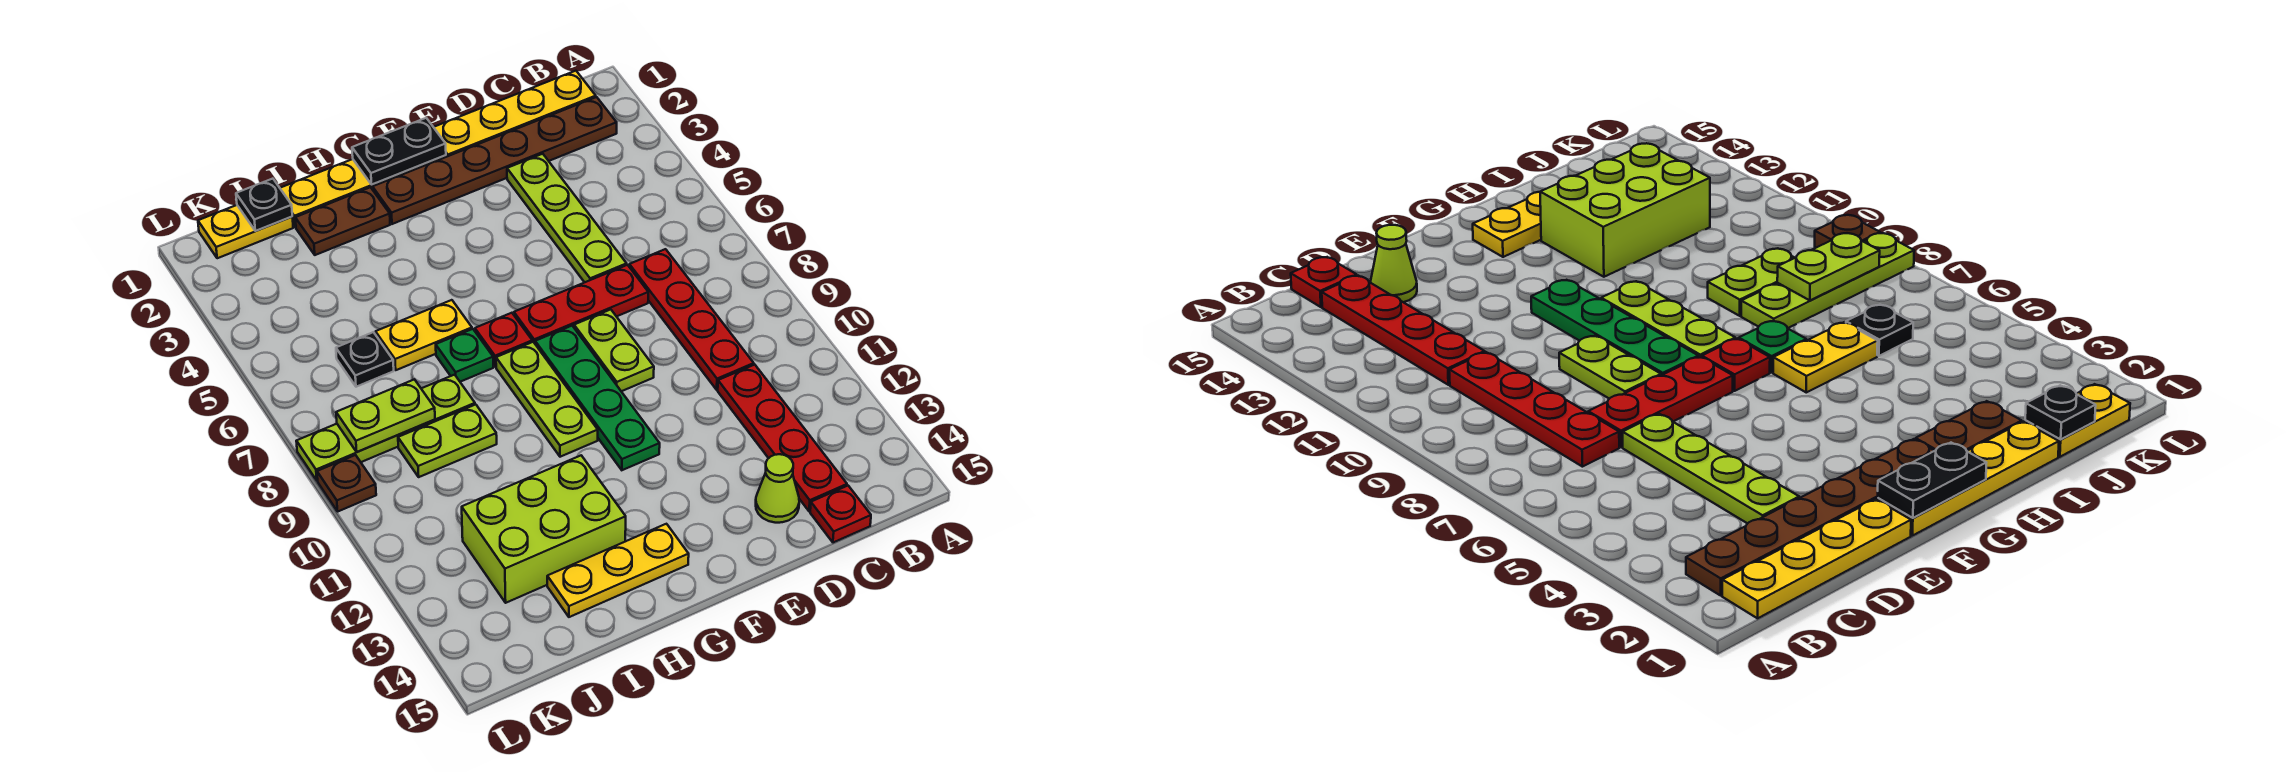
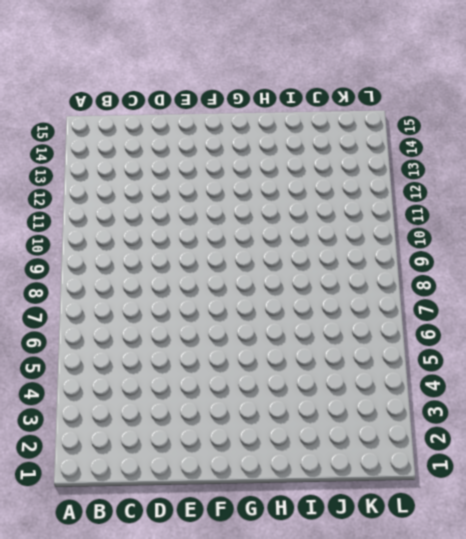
none -> yellow plate B1:E1 level 1
none -> brown plate B2:G2 level 1
none -> red plate C7:C10 level 1

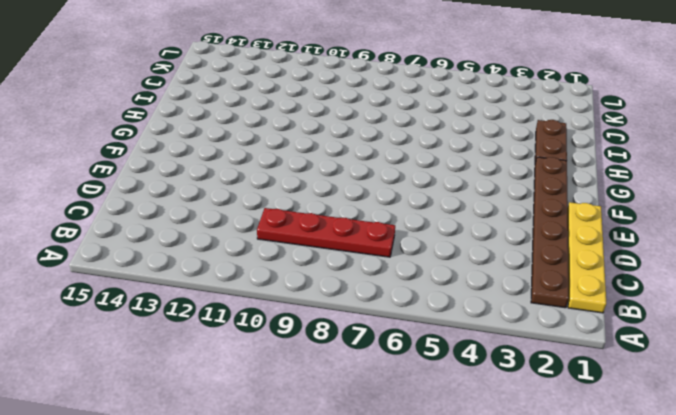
none -> red plate C11:C14 level 1
none -> red plate C15 level 1
none -> lime plate D3:D6 level 1

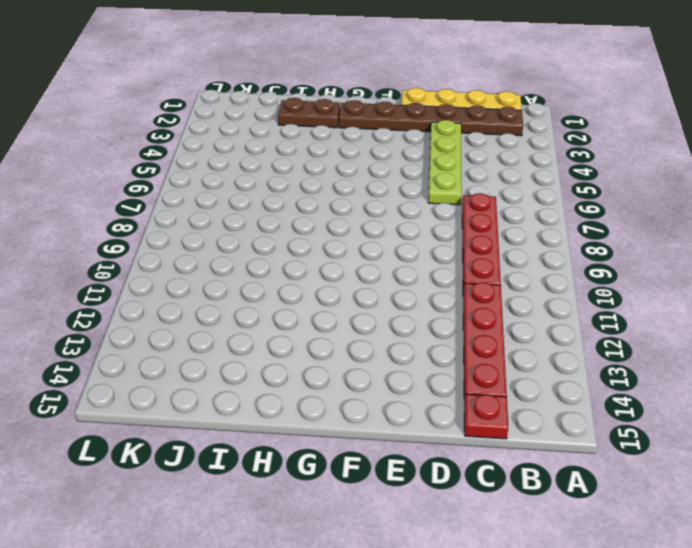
none -> red plate D7:F7 level 1
none -> lime cone D14 level 1
none -> lime plate E8:E9 level 1

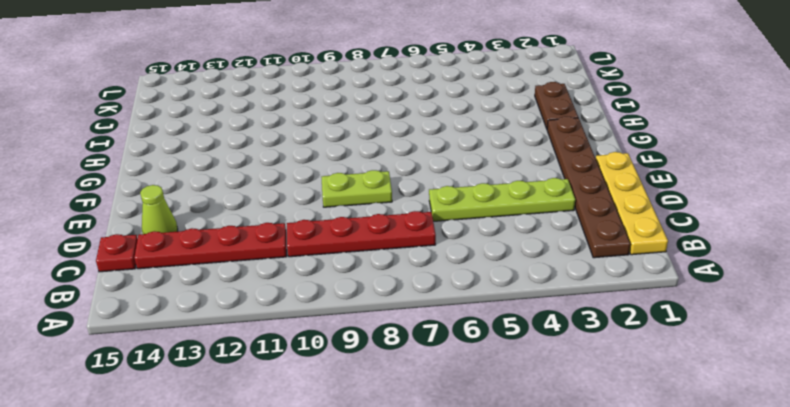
none -> red plate D7:F7 level 1
none -> yellow plate F1:I1 level 1
none -> green plate F8:F11 level 1

